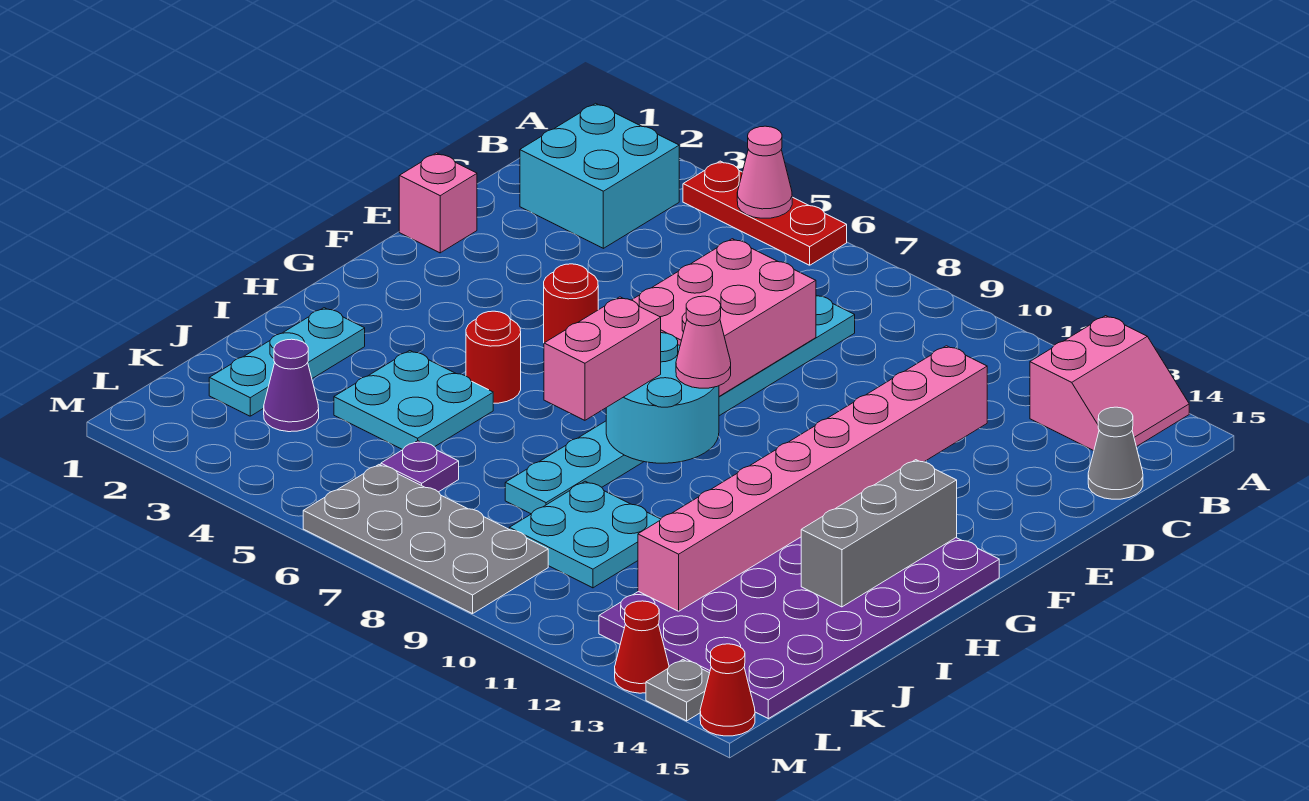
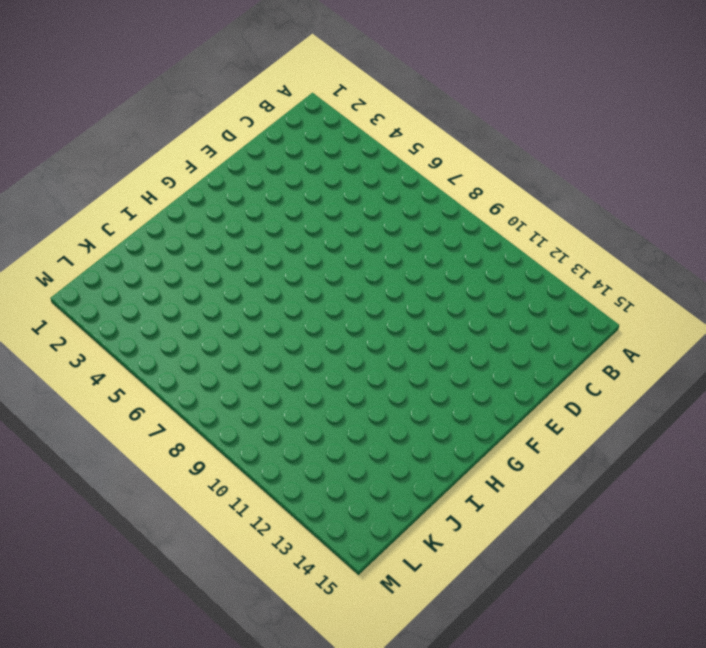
none -> red plate A4:A6 level 1
none -> pink slope A13:B14 level 1 top 13
none -> cyan brick B2:C3 level 1

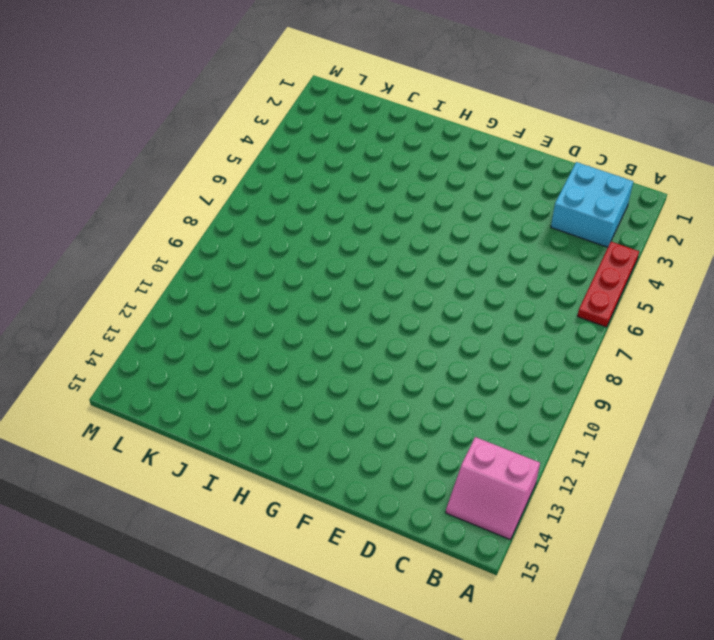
none -> cyan plate C8:J8 level 1
none -> grey cone C15 level 1
none -> pink brick E1 level 1

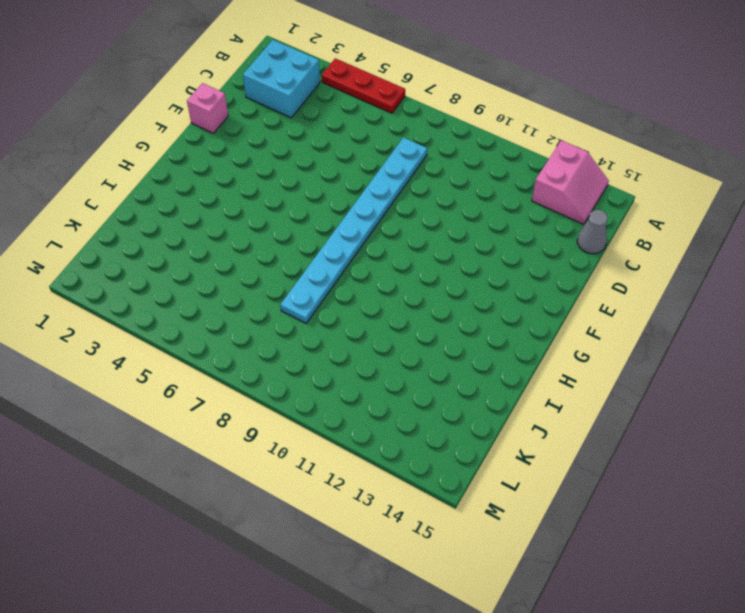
none -> red round brick F5 level 1
none -> purple plate G12:L15 level 1
none -> red round brick H5 level 1

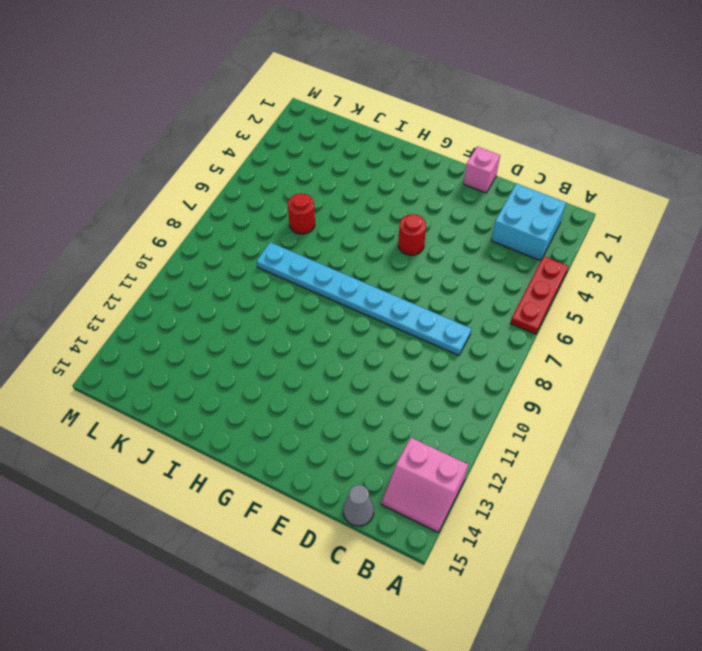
red round brick J6 level 1 -> red round brick H5 level 1
none -> purple plate G12:L15 level 1
none -> cyan plate I2:K2 level 1
none -> cyan plate I4:J5 level 1

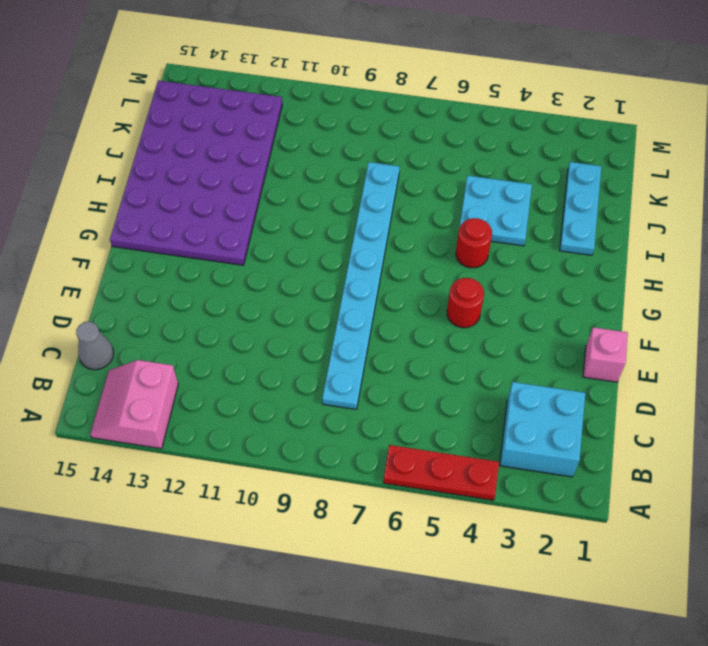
none -> cyan plate J9:K10 level 1
none -> purple cone K3 level 1
none -> purple plate K6 level 1

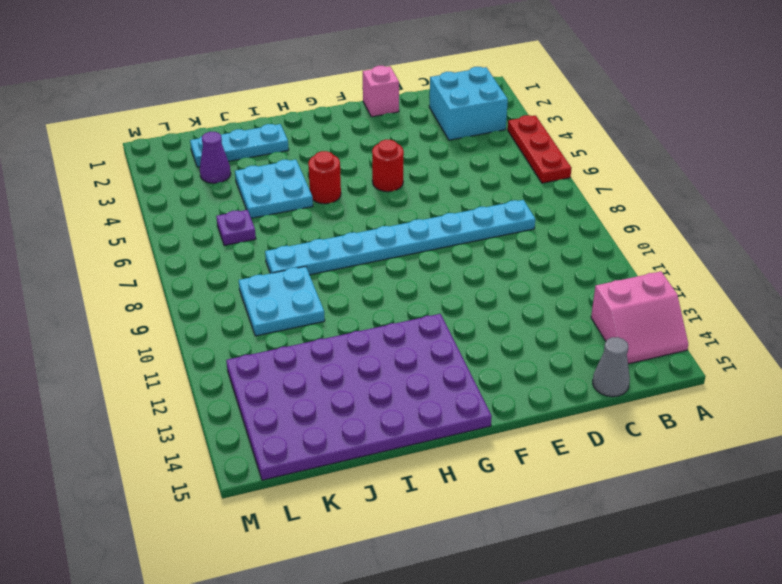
none -> grey plate L6:M9 level 1
none -> red cone M13 level 1
none -> grey plate M14 level 1

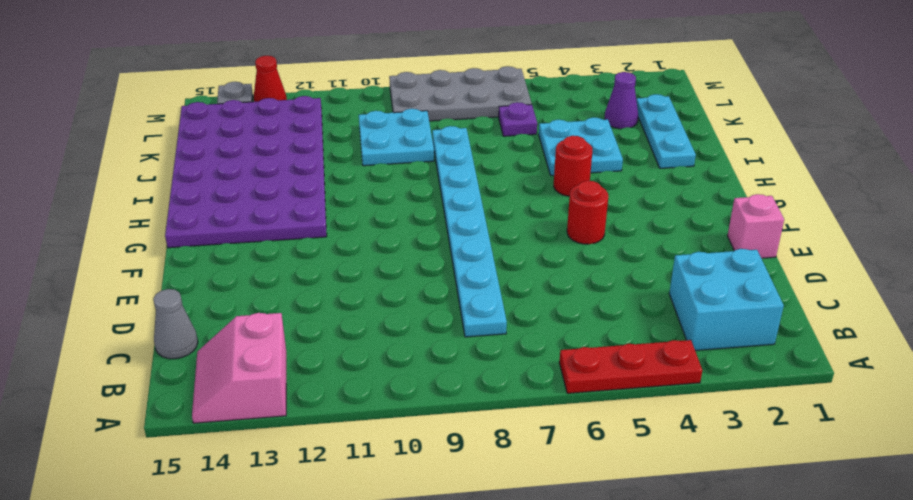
none -> red cone M15 level 1
none -> pink cone A5 level 2
none -> pink brick D7:F8 level 2

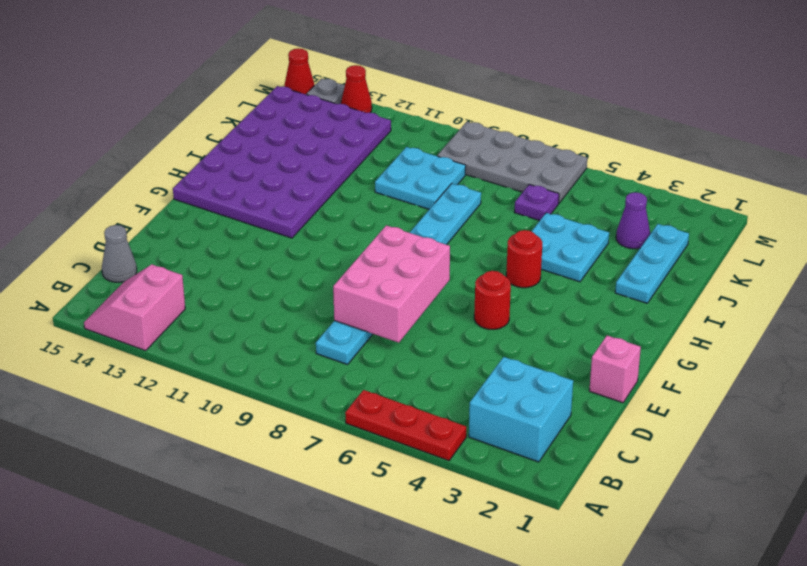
none -> pink cone A5 level 2
none -> pink brick D12:K12 level 2
none -> cyan round brick G8:H9 level 2

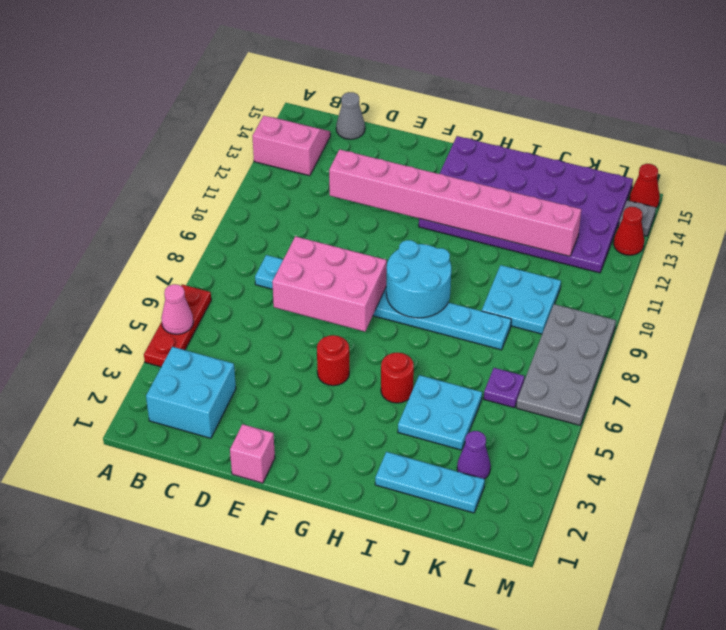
none -> grey brick G14:I14 level 2
none -> pink cone G9 level 3
none -> pink brick H8:I8 level 3

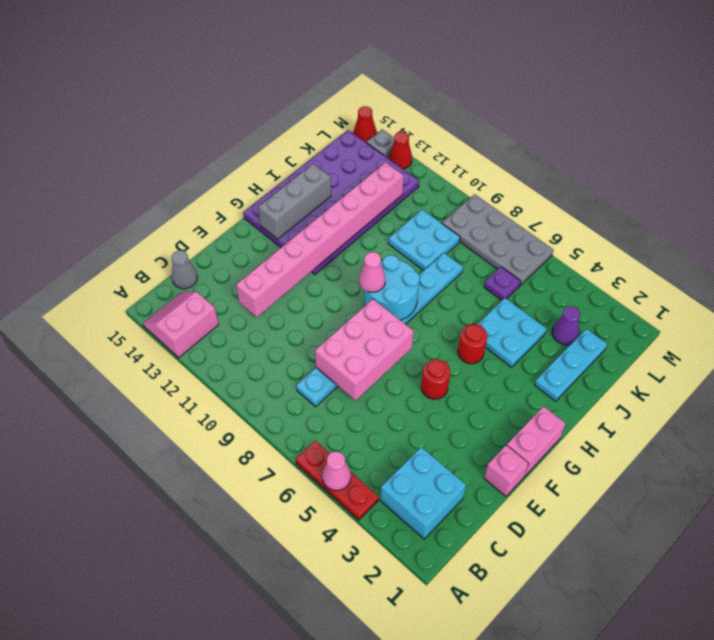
pink brick F1:G1 level 1 -> pink brick H8:I8 level 3

